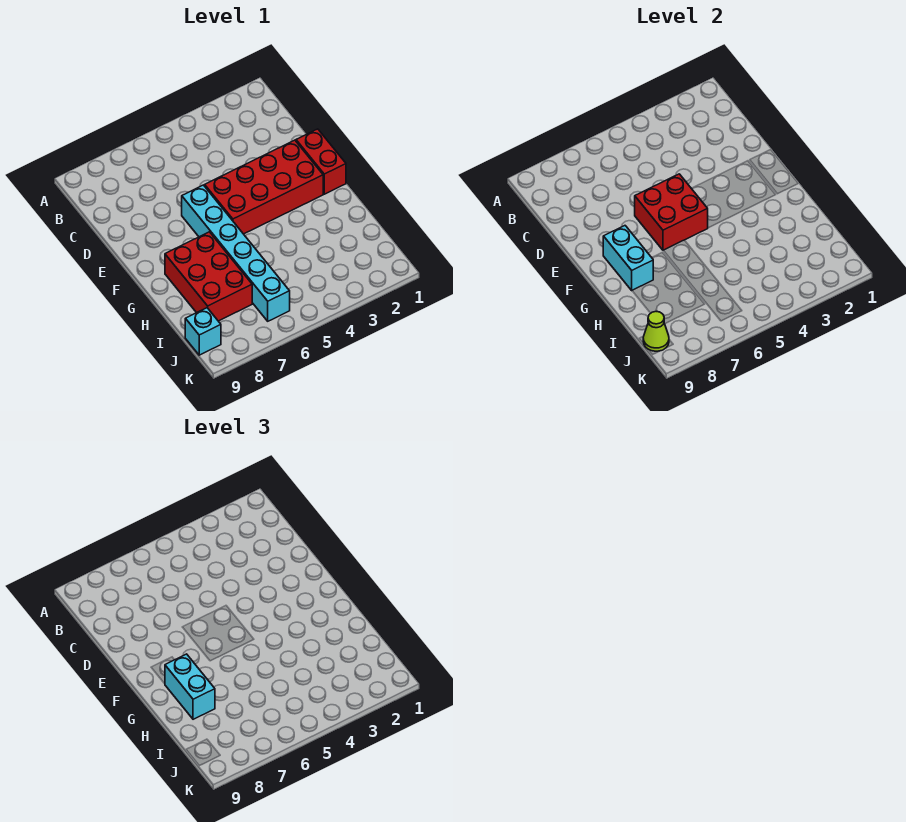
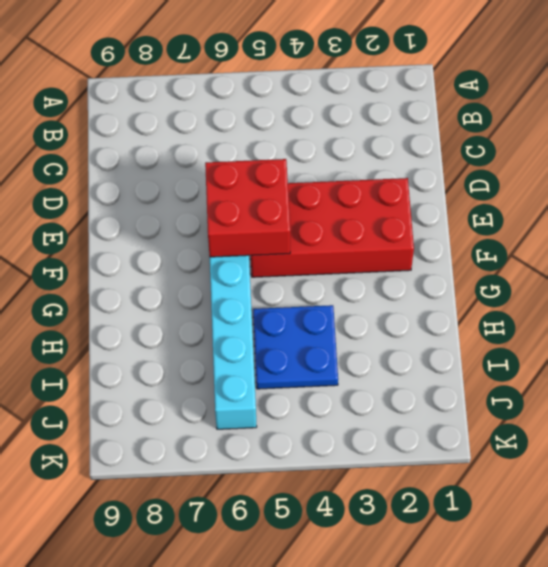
blue plate H4:I5 level 1 -> none
none -> red brick E1:F1 level 1
none -> red brick G7:I8 level 1

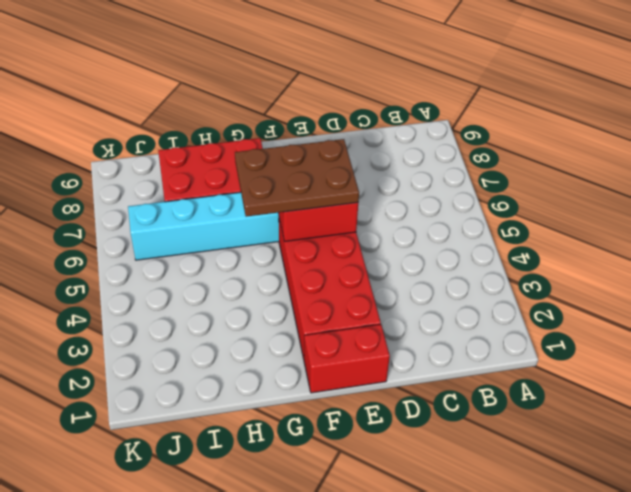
brown plate E5:G6 level 3 -> none
none -> cyan brick J9 level 1
none -> cyan brick F8:G8 level 2

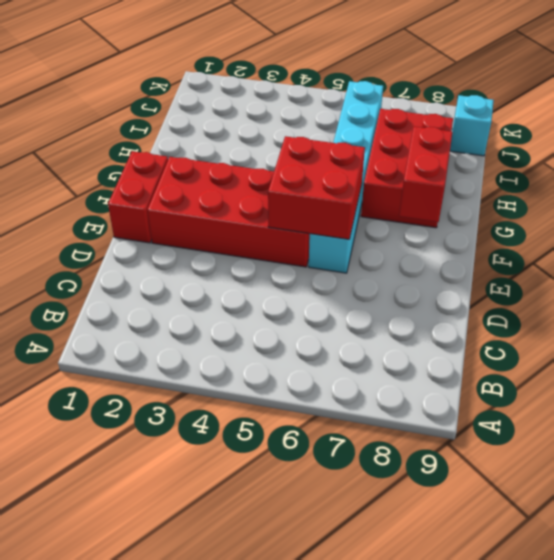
red brick F8:G8 level 2 -> cyan brick F8:G8 level 2
none -> lime cone J9 level 2
none -> cyan brick G8:H8 level 3

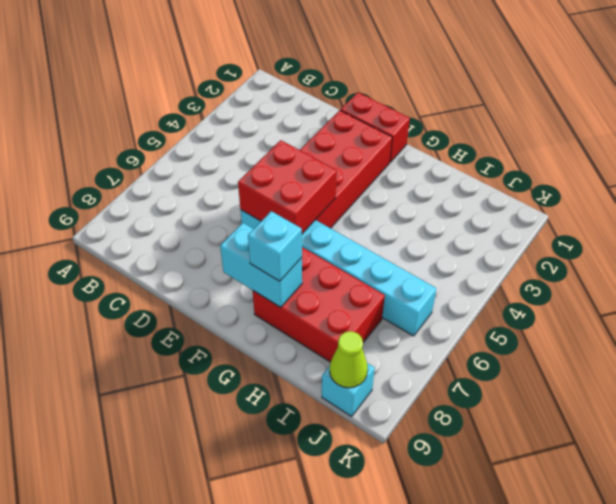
cyan brick G8 level 3 -> cyan brick G8:H8 level 3

